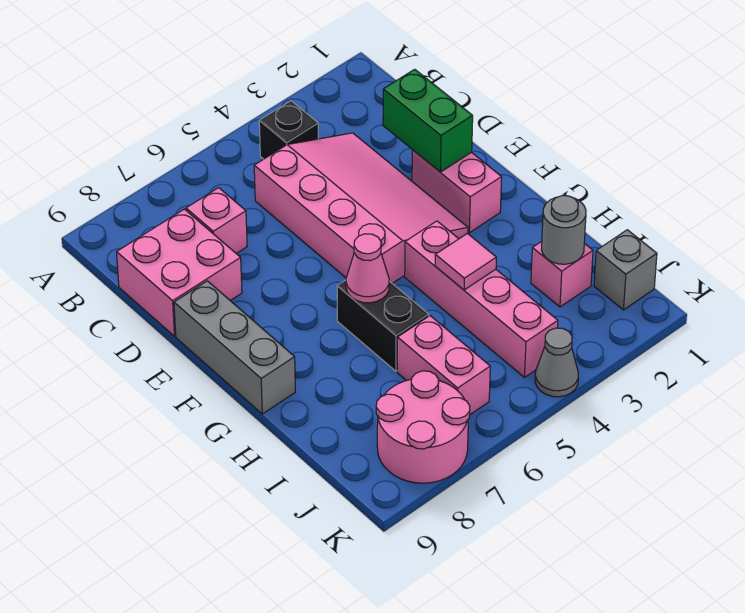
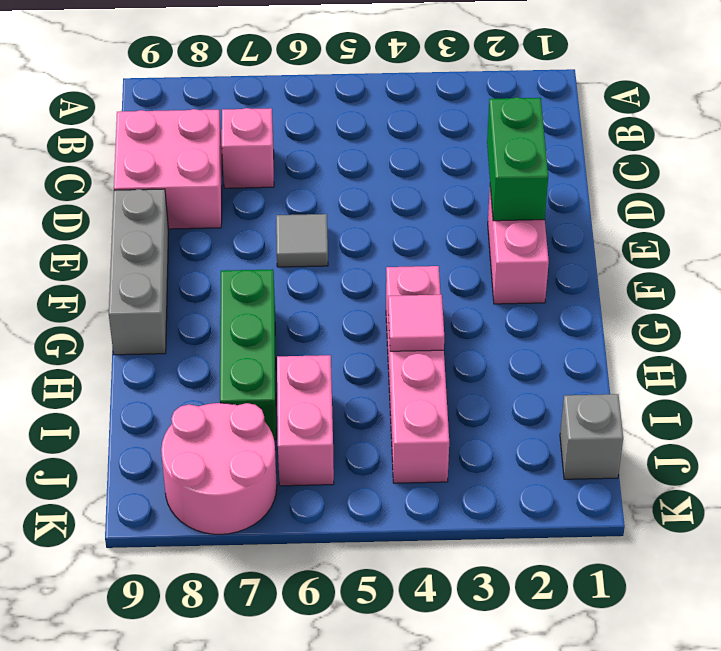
grey tile E6 level 1 -> none
green brick G7:I7 level 1 -> none
none -> black brick B4 level 1
none -> pink slope C3:F5 level 1 top 5
none -> black brick G6:H6 level 1

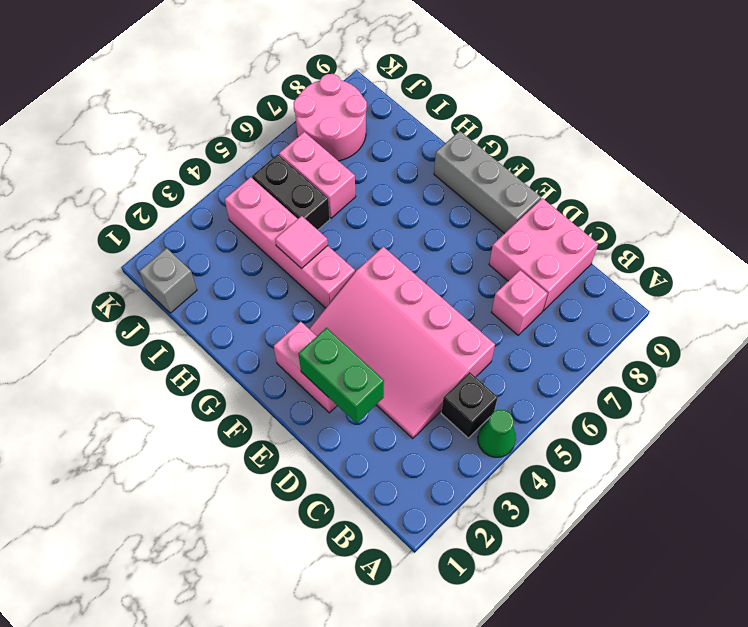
green cone A4 level 1 -> none
black brick I5:J5 level 1 -> black brick G6:H6 level 1
none -> pink brick I2 level 1
none -> grey cone K4 level 1
none -> pink cone G6 level 2

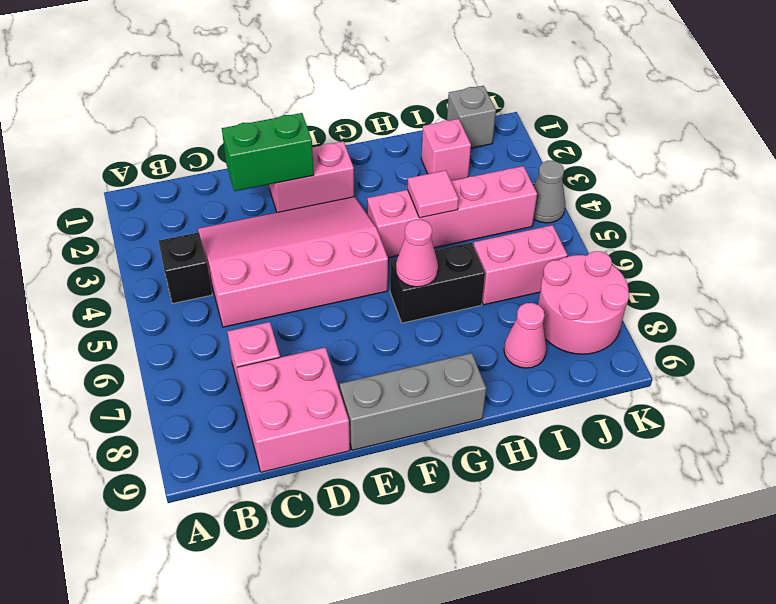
pink cone I8 level 1 -> none
none -> grey round brick I2 level 2

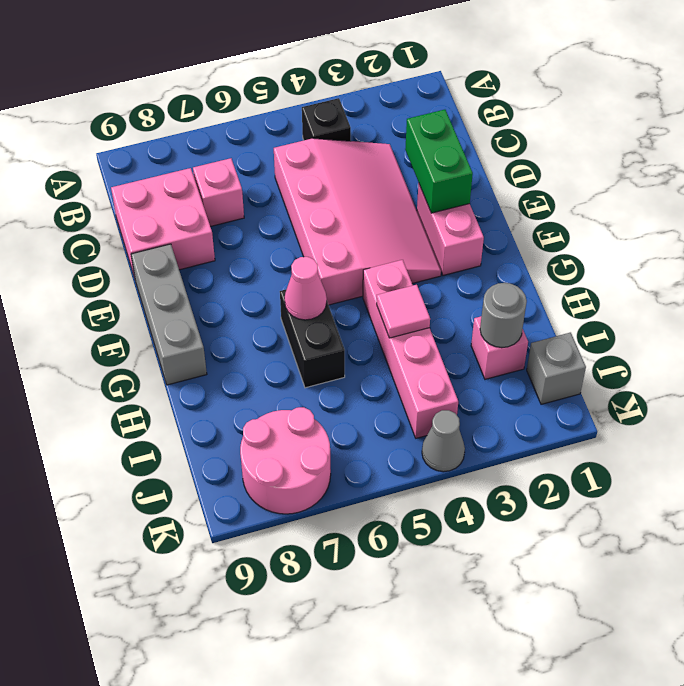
none -> pink brick I6:J6 level 1

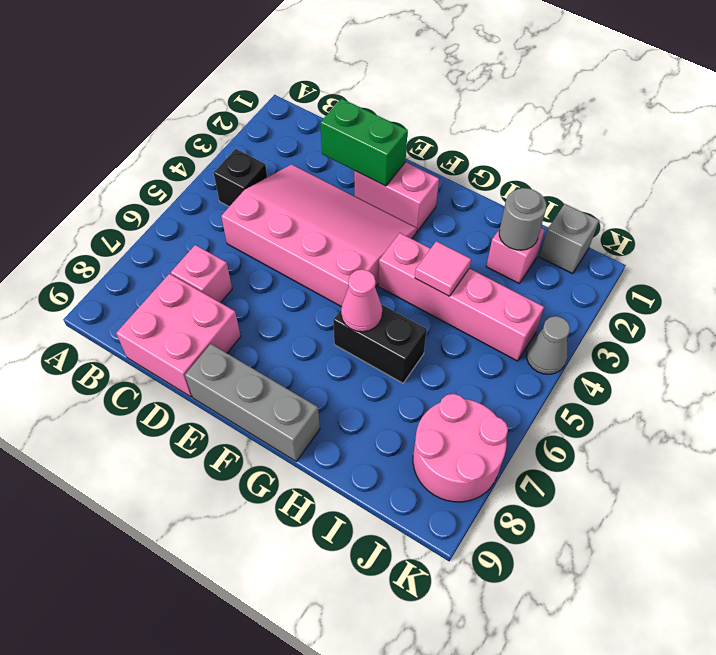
none -> pink brick I6:J6 level 1

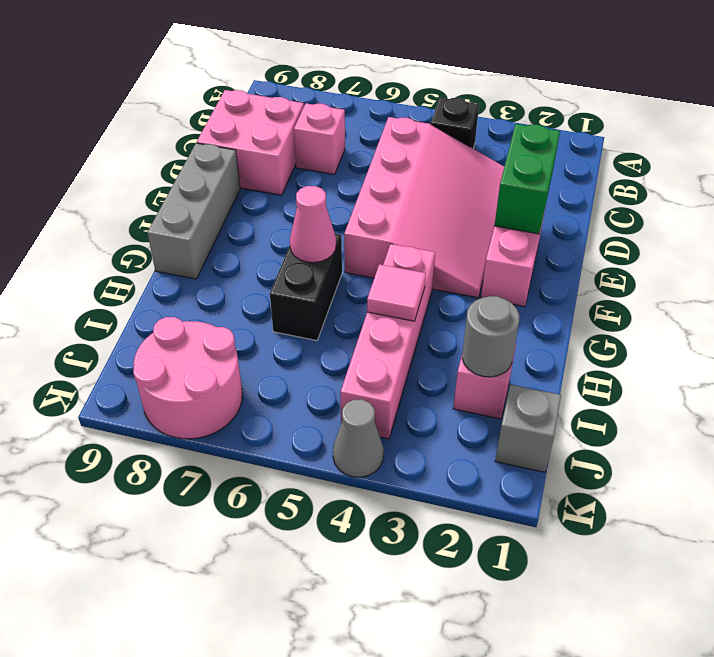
none -> pink brick I6:J6 level 1

